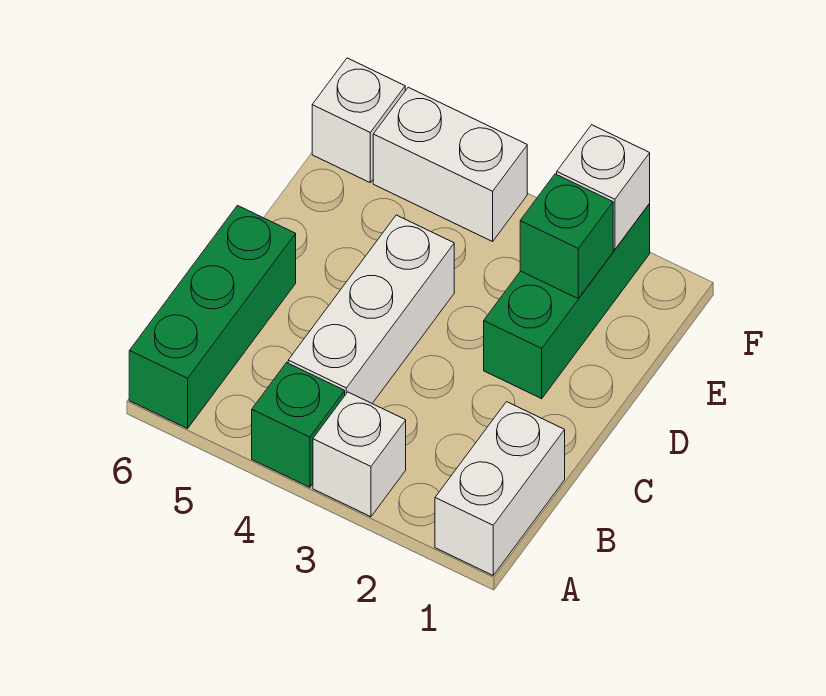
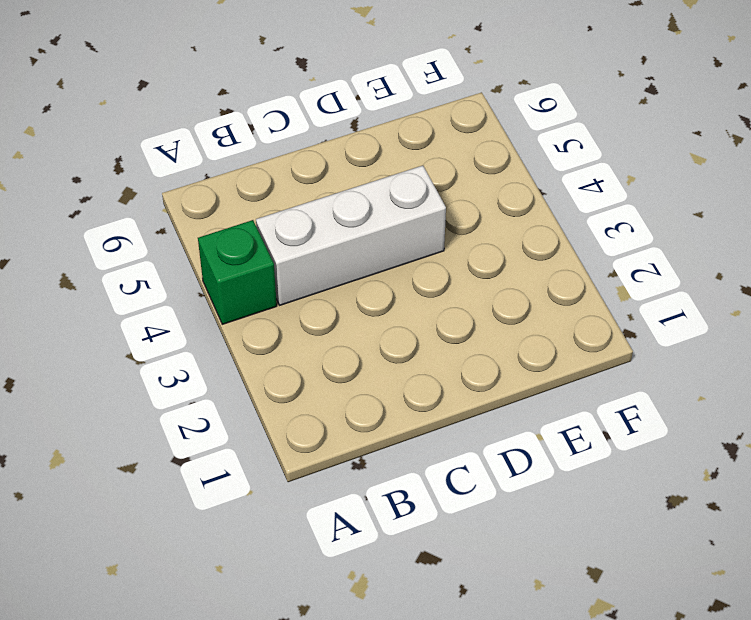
none -> white brick A1:B1 level 1
none -> white brick A3 level 1

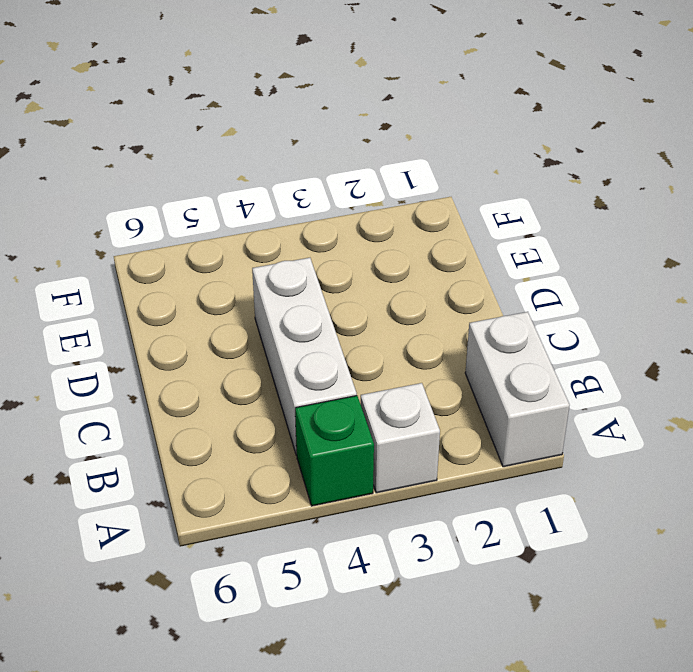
none -> green brick A6:C6 level 1
none -> green brick D2:F2 level 1

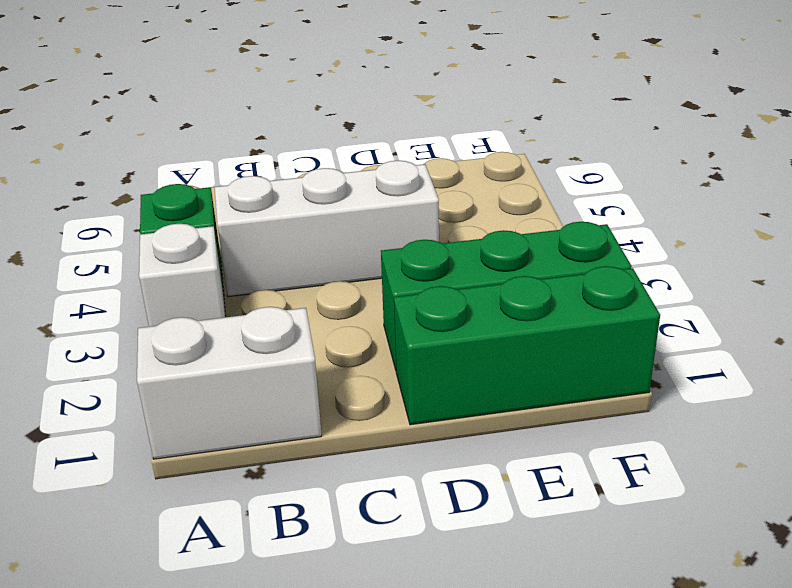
green brick D1:F1 level 1 -> green brick A6:C6 level 1
none -> white brick F4:F5 level 1
none -> white brick F6 level 1

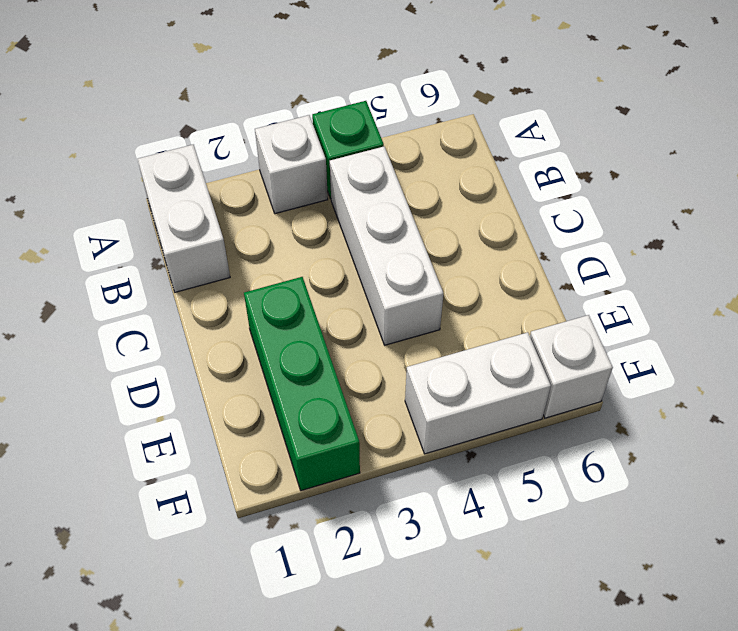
none -> green brick A6:C6 level 1
none -> green brick E2 level 2

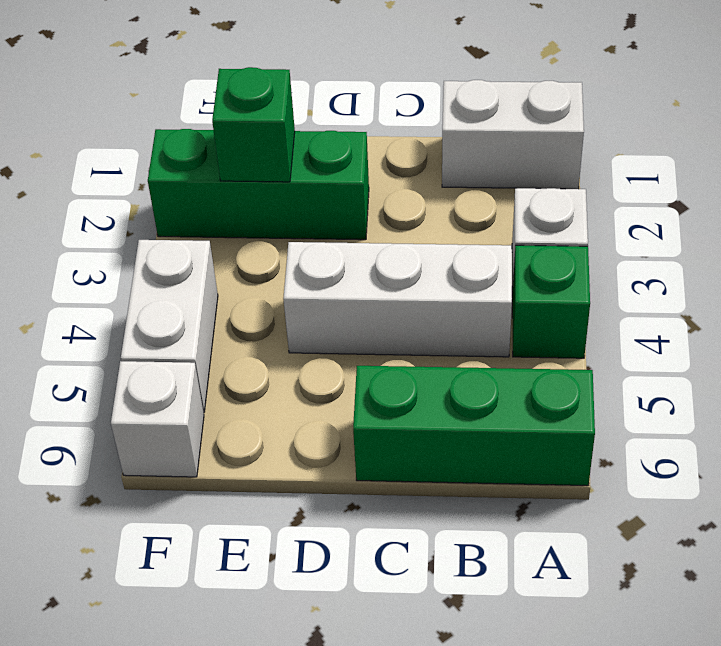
none -> white brick F2 level 2

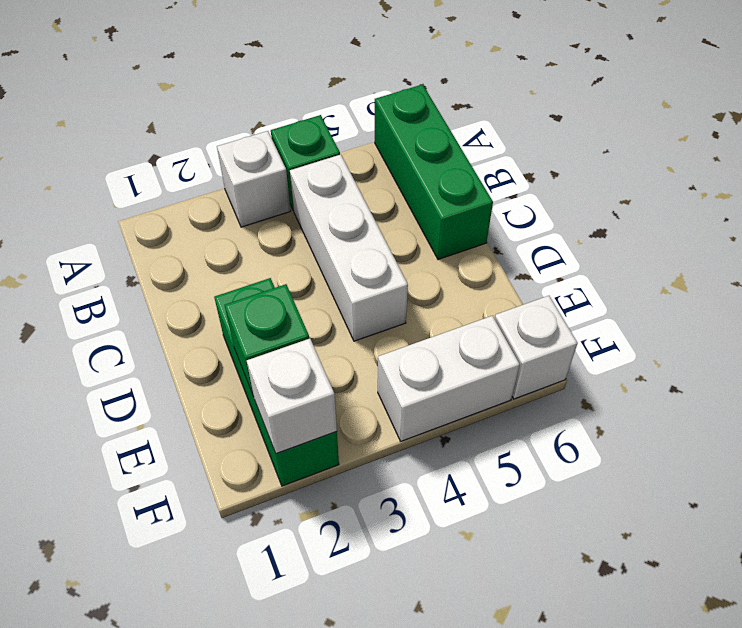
none -> white brick A1:B1 level 1

